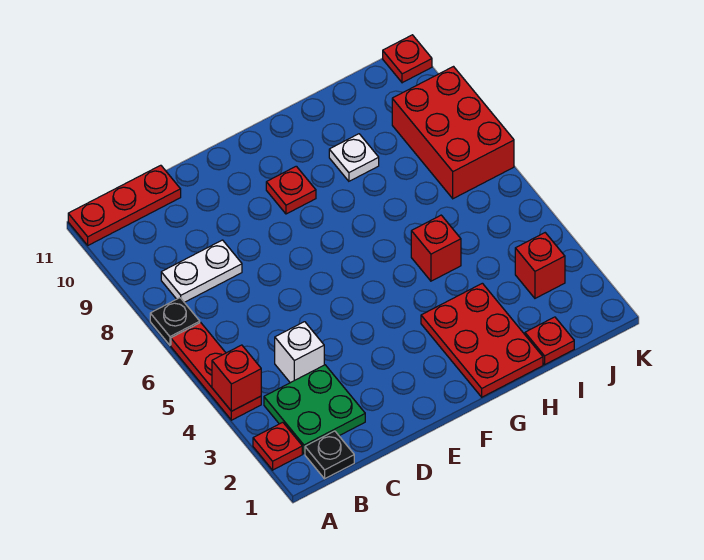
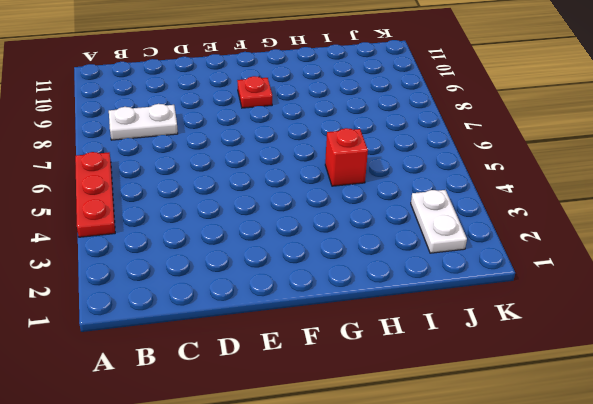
white plate J2:J3 level 1 -> red brick J3 level 1
none -> red plate A2 level 1
none -> black plate A7 level 1
none -> red plate A11:C11 level 1

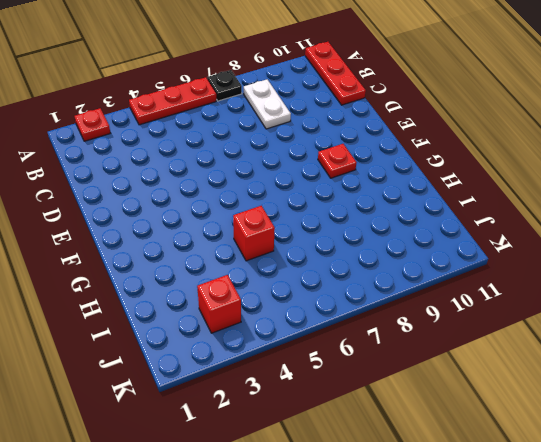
none -> black plate B1 level 1
none -> green plate B2:C3 level 1
none -> white brick C4 level 1

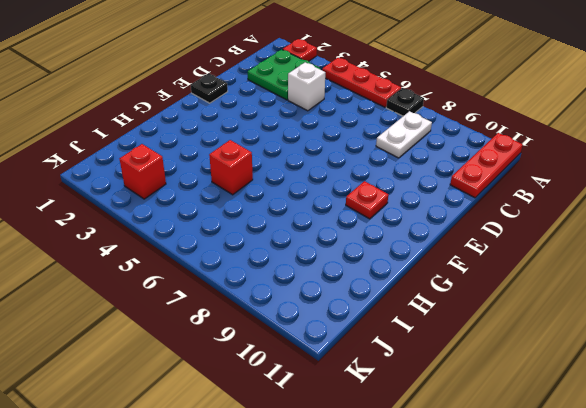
black plate E1 level 1 -> black plate B1 level 1
none -> red plate G1:H3 level 1
none -> white plate H9 level 1
none -> red plate I1 level 1

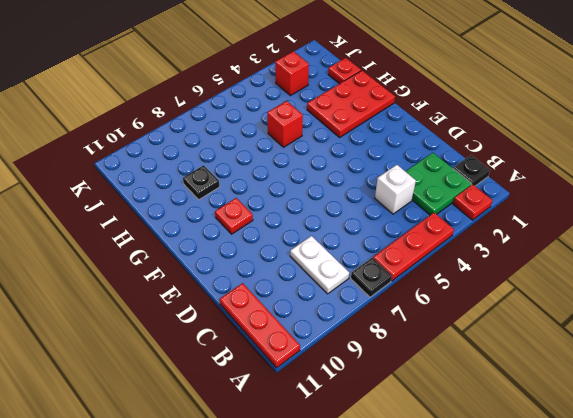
black plate H9 level 1 -> white plate H9 level 1
none -> red brick J7:K9 level 1
none -> red plate K11 level 1
none -> red brick A4 level 2

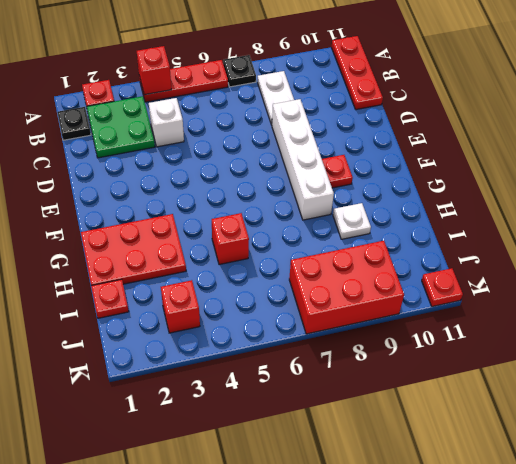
white brick D8:G8 level 1 -> none

